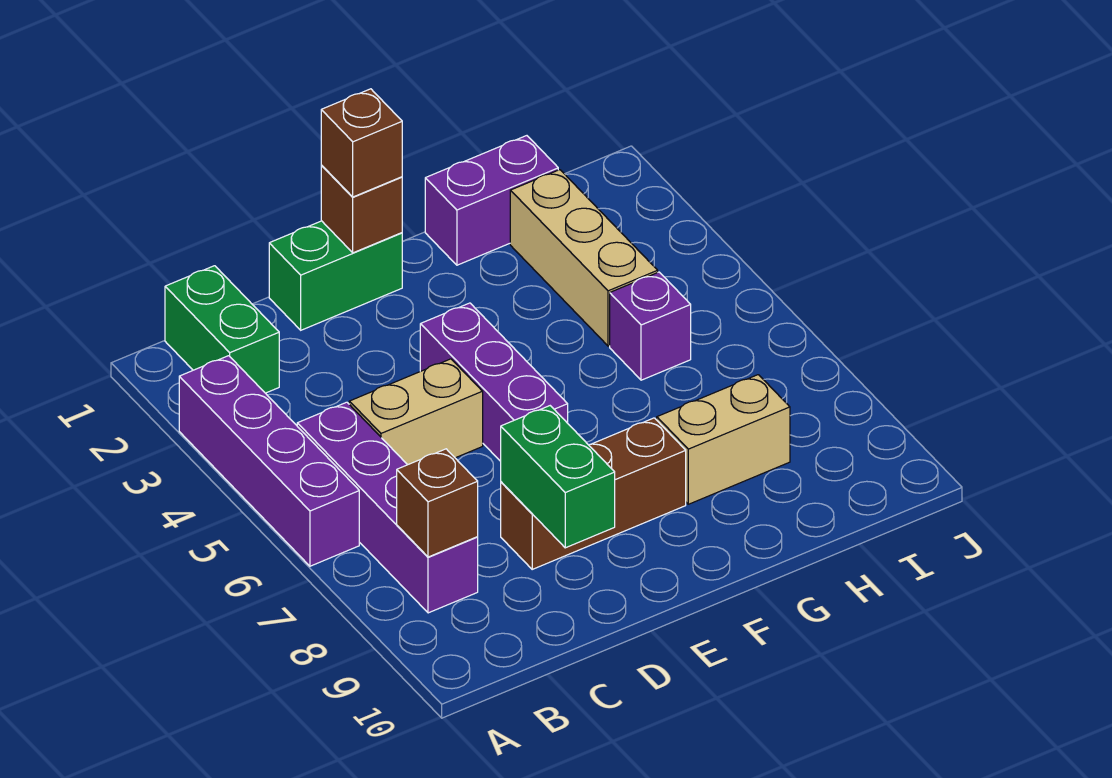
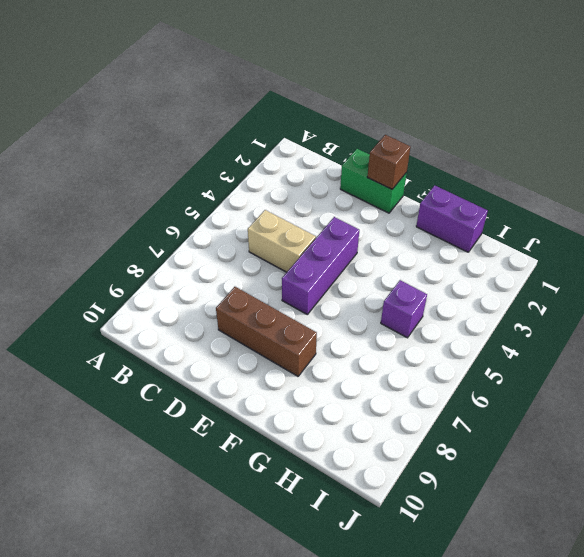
none -> purple brick A3:A6 level 1
none -> green brick B1:B2 level 1
none -> purple brick B5:B8 level 1

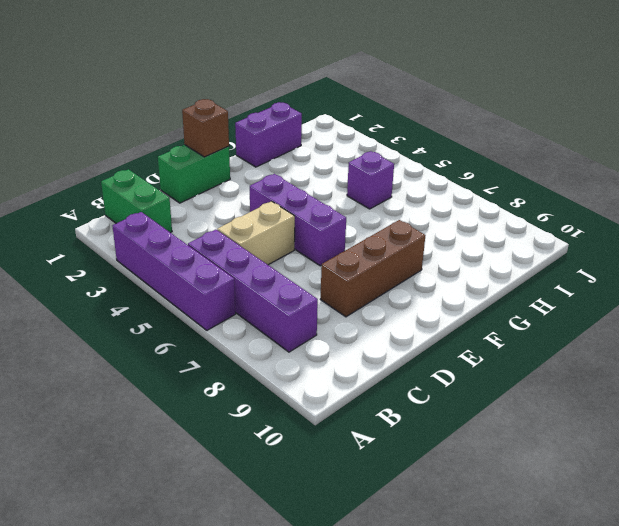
none -> tan brick G8:H8 level 1
none -> tan brick H2:H4 level 1
none -> brown brick B8 level 2

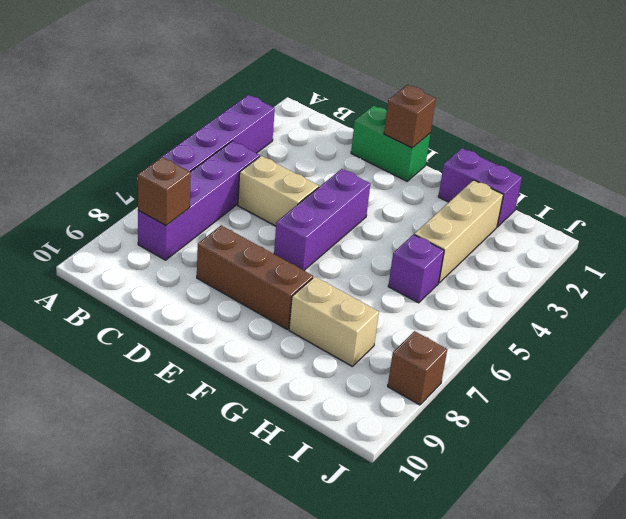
brown brick J8 level 1 -> brown brick E1 level 3
none -> green brick B1:B2 level 1
none -> green brick D8:D9 level 2

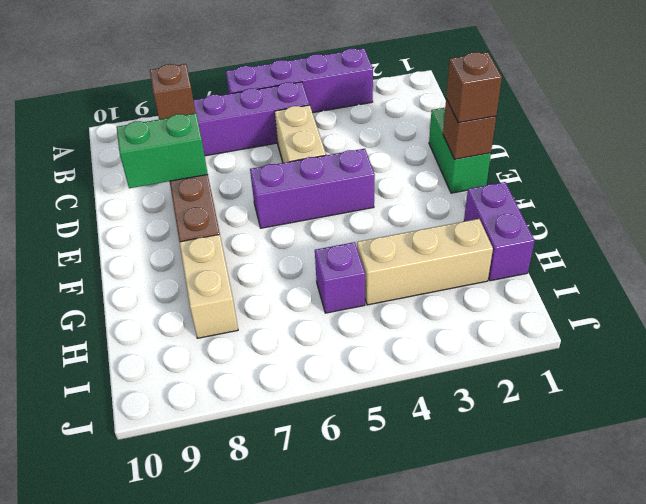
none -> green brick B1:B2 level 1

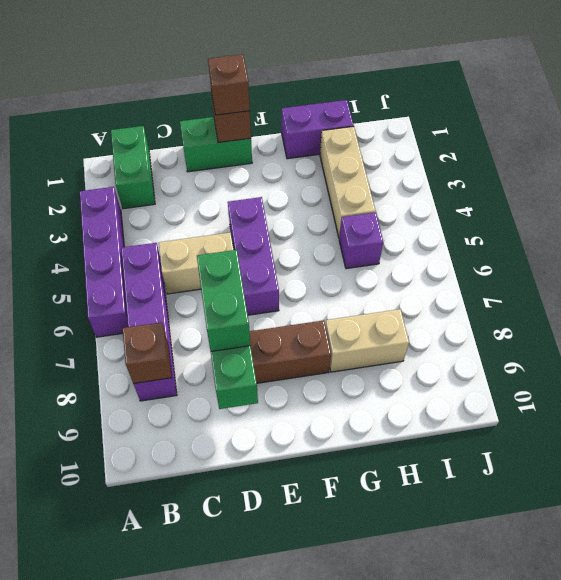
green brick D7:D8 level 3 -> none

